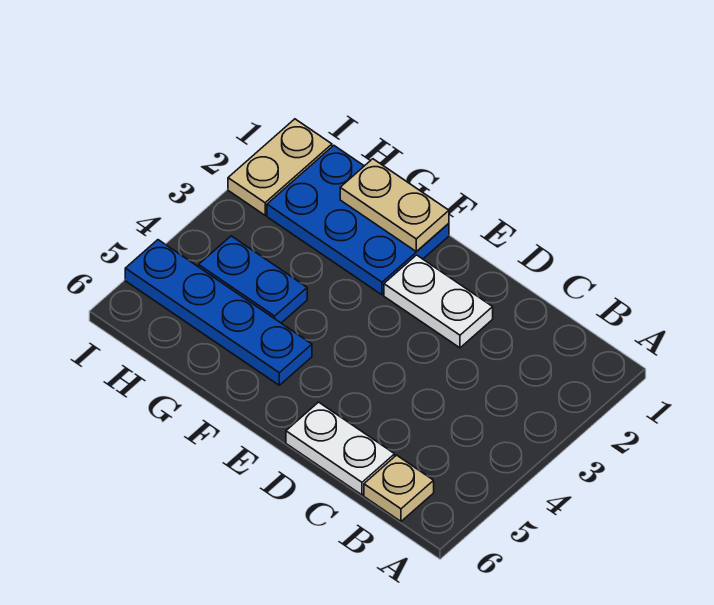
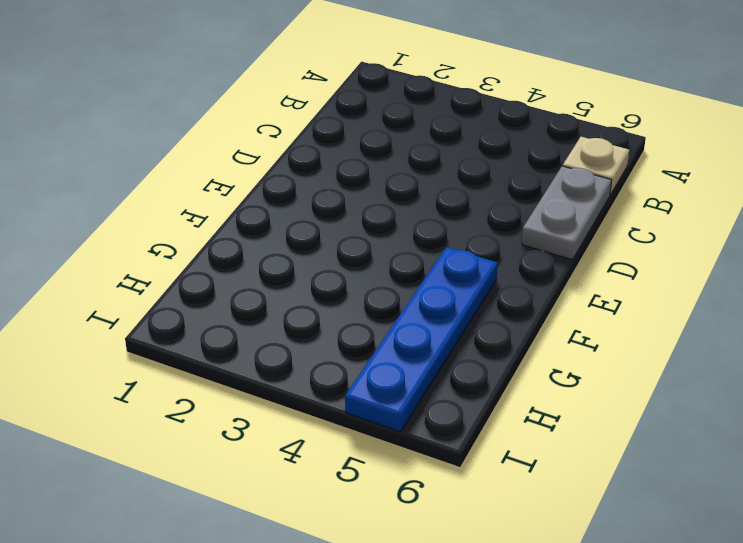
grey plate C6:D6 level 1 -> white plate C6:D6 level 1
none -> white plate D2:E2 level 1
none -> blue plate F1:H2 level 1

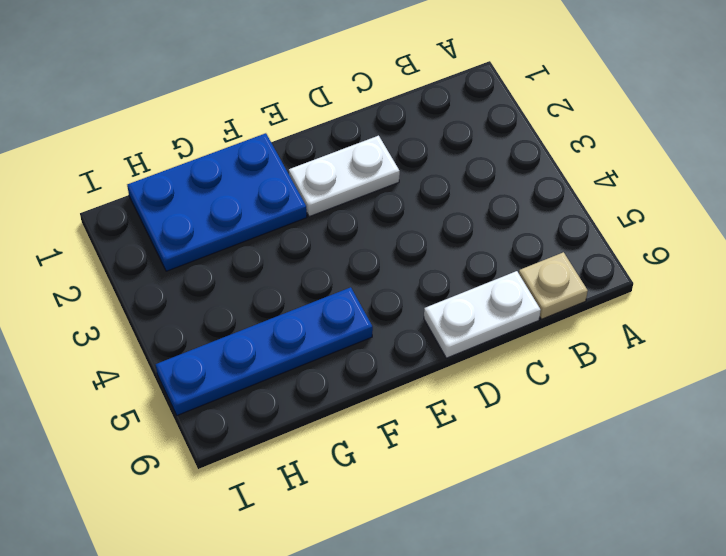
none -> blue plate G4:H4 level 1
none -> tan plate I1:I2 level 1

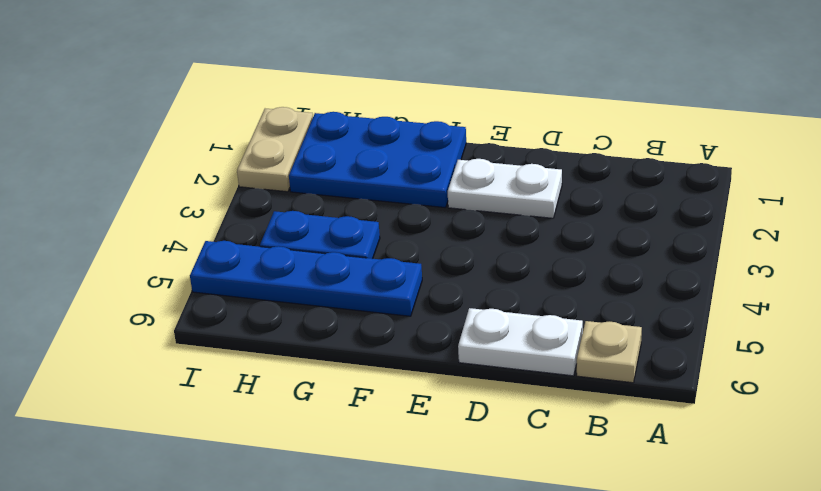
none -> tan plate F1:G1 level 2

